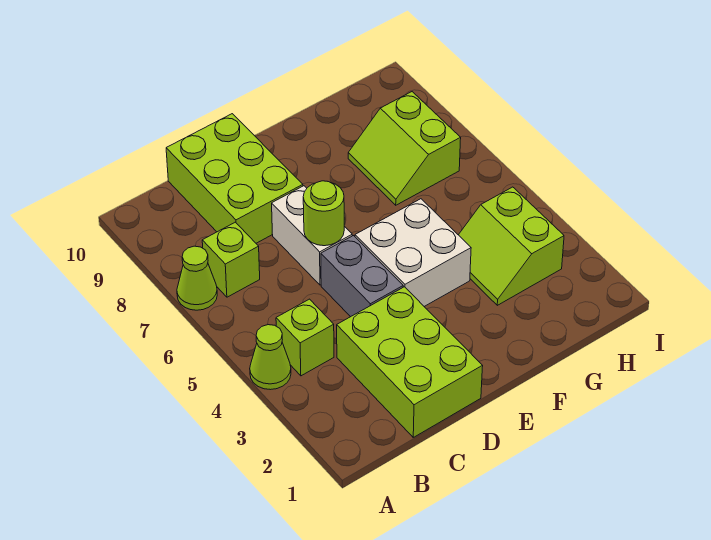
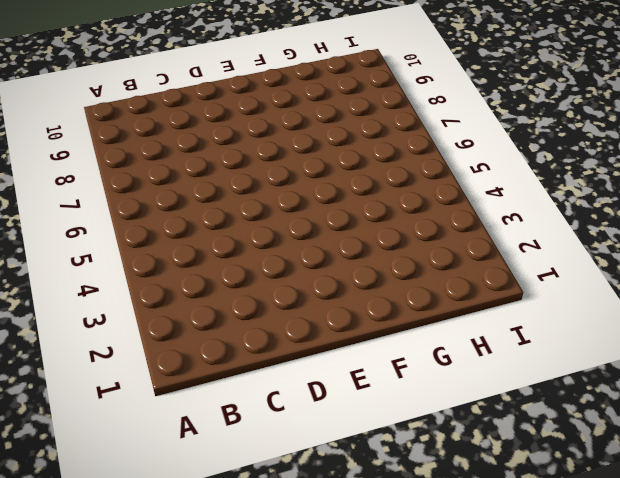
none -> lime cone A4 level 1
none -> lime cone A7 level 1
none -> lime brick B4 level 1

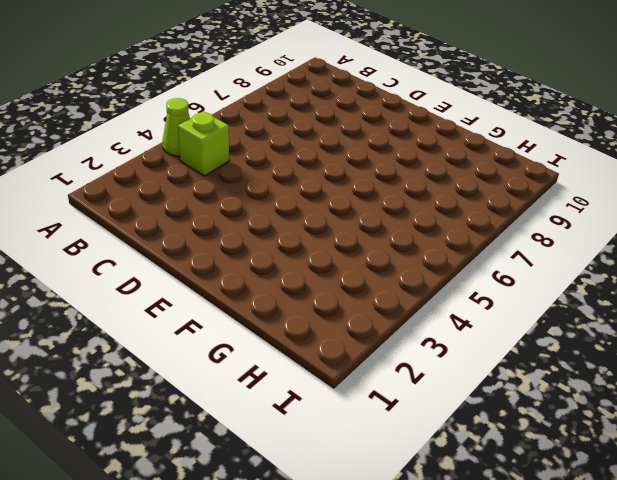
none -> lime cone A7 level 1
none -> lime brick B7 level 1
none -> lime brick C1:D3 level 1

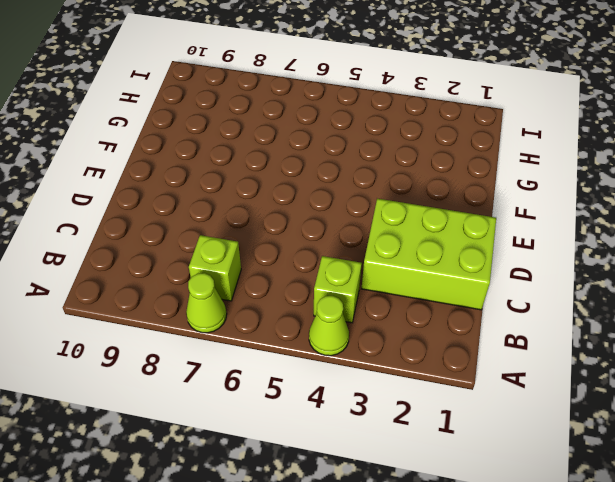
none -> lime brick C8:D10 level 1
none -> grey brick D4:D5 level 1
none -> white brick D6:D7 level 1

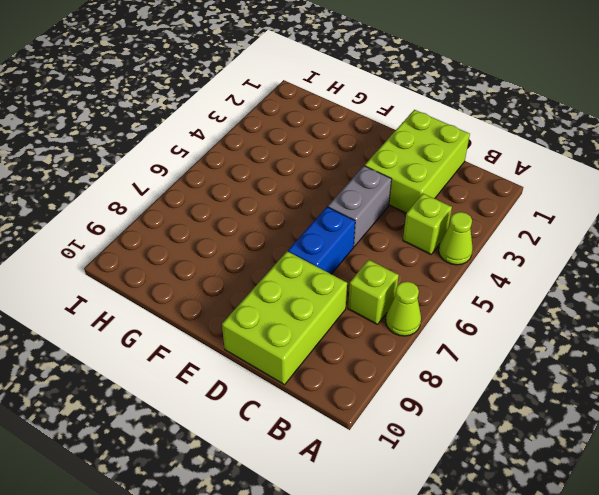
blue brick D6:D7 level 1 -> white brick D6:D7 level 1
none -> white brick E4:F5 level 1
none -> lime slope G3:H4 level 1 top H
none -> lime slope G7:H8 level 1 top H

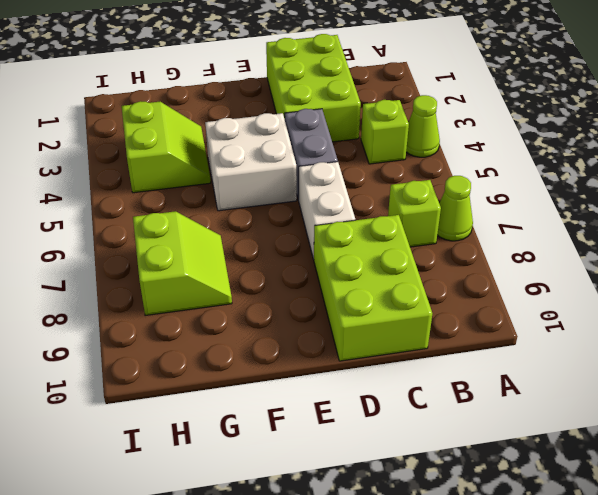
none -> lime round brick D6 level 2

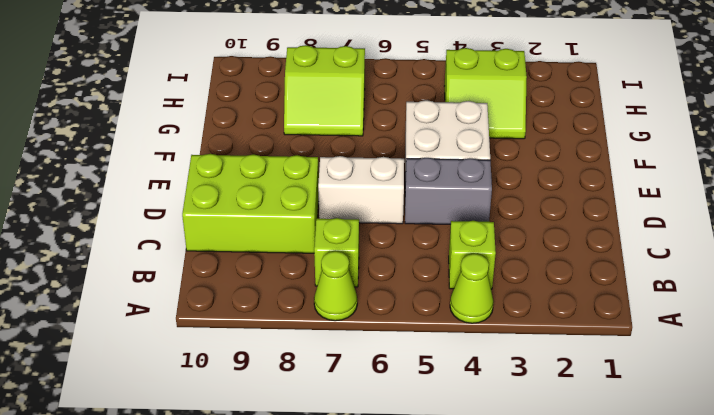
none -> lime brick C1:D3 level 1
none -> lime round brick D6 level 2

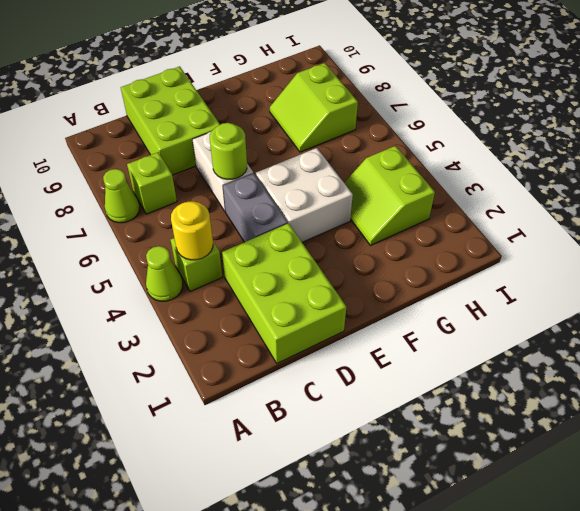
yellow round brick B4 level 2 -> none

